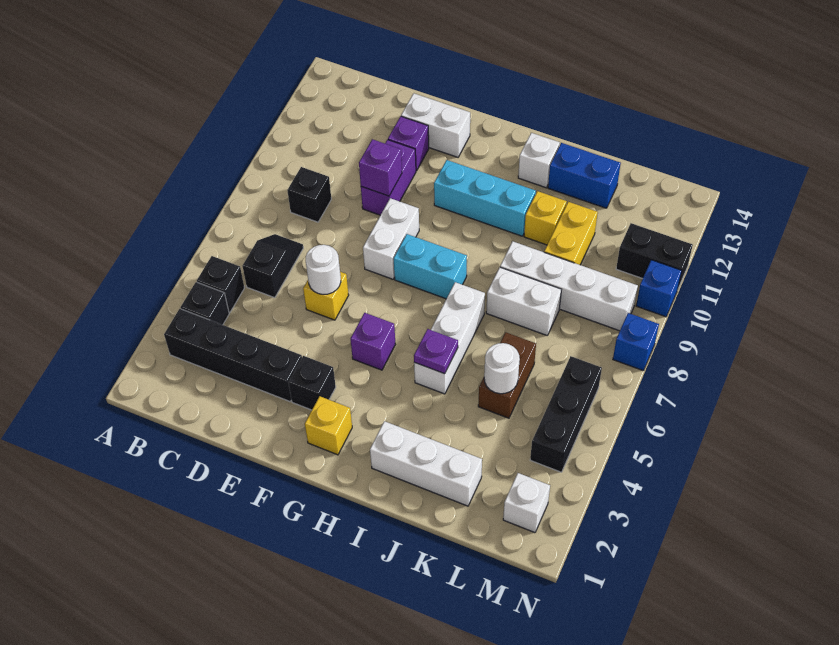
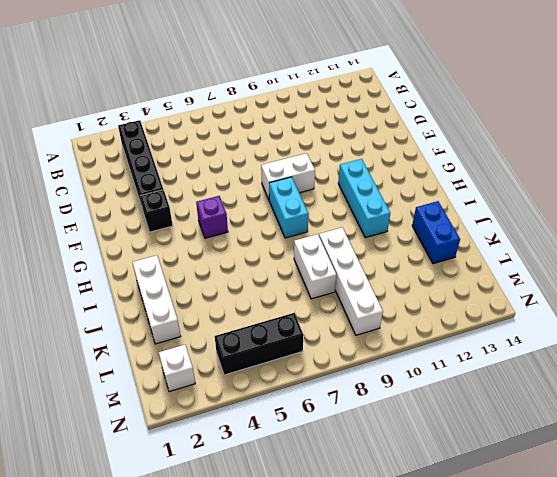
none -> black brick B4 level 1
none -> black brick B5 level 1
none -> black slope C6:C7 level 1 top 6
none -> black brick C9 level 1

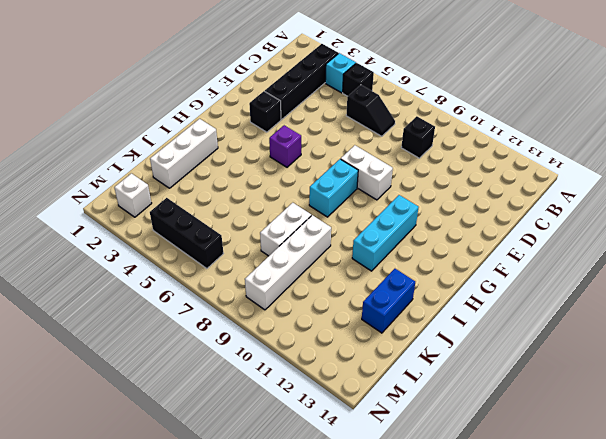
cyan brick B4 level 1 -> black brick B4 level 1
none -> yellow brick E6 level 1
none -> purple brick E10:E11 level 1
none -> purple brick E12 level 1
none -> white brick E13:F13 level 1

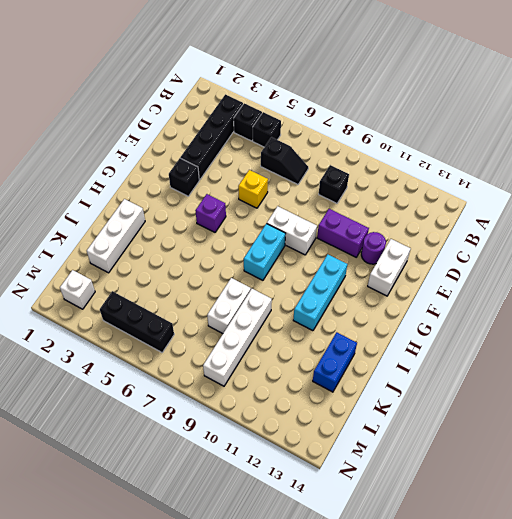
purple round brick E12 level 1 -> purple brick E12 level 1
none -> yellow brick G2 level 1
none -> white brick I5:I7 level 1
none -> white brick I13 level 1
none -> yellow brick J11 level 1

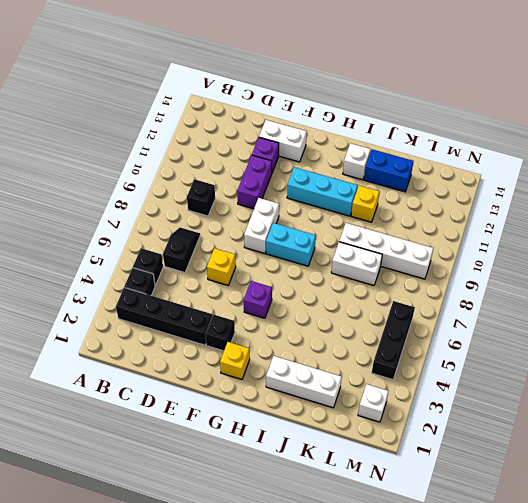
none -> white brick I5:I7 level 1
none -> brown brick K5:K6 level 1
none -> yellow brick K10:K11 level 1
none -> black brick M11:N11 level 1

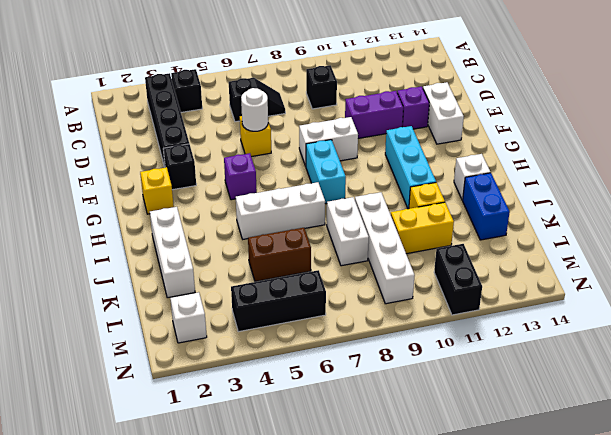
none -> black brick B5 level 1
none -> blue brick N8 level 1
none -> blue brick N10 level 1
none -> purple brick E10 level 2

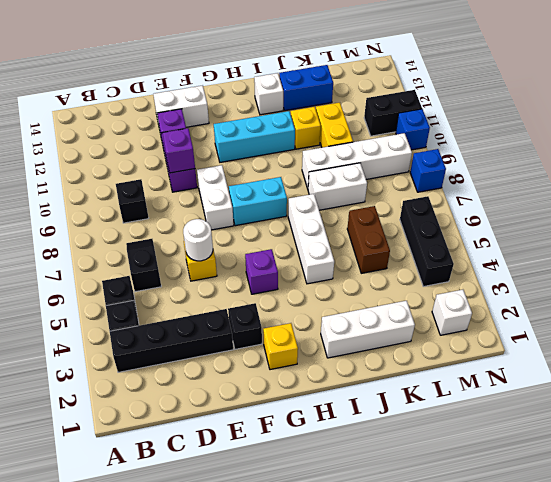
none -> purple plate I5 level 2
none -> white round brick K5 level 2

